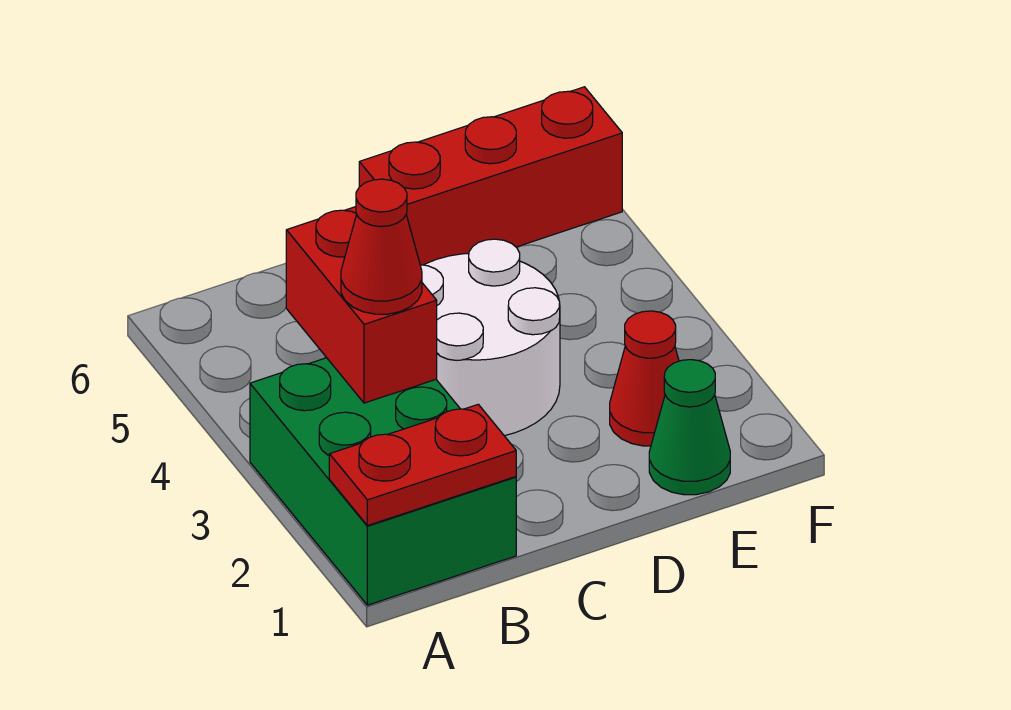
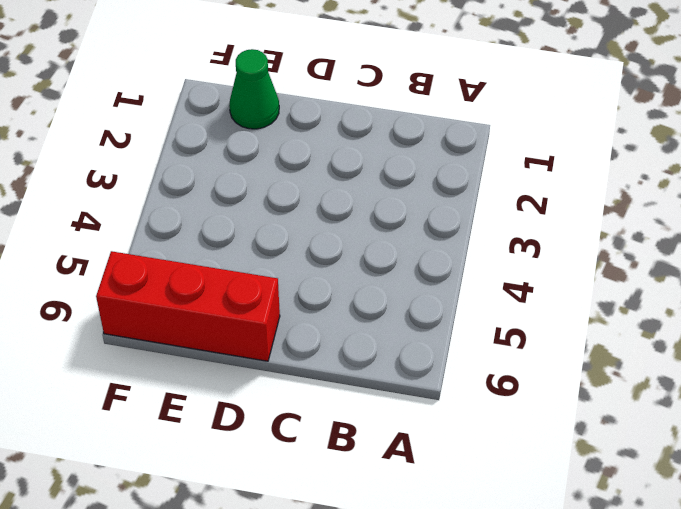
none -> green brick A1:B3 level 1
none -> white round brick C3:D4 level 1

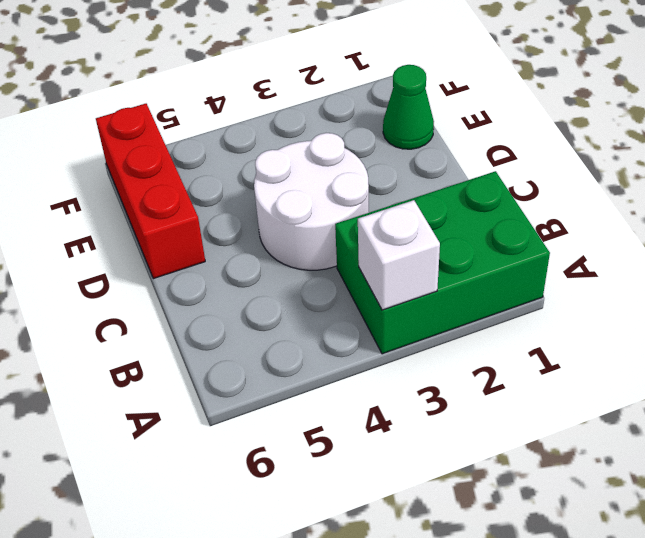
white brick A3 level 2 -> none
none -> red cone E2 level 1
none -> red plate A1:B1 level 2

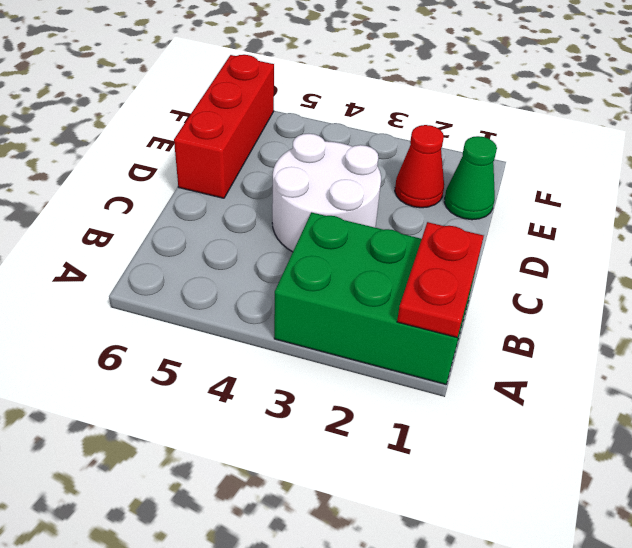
none -> red brick B3:B4 level 2
none -> red cone B3 level 3

